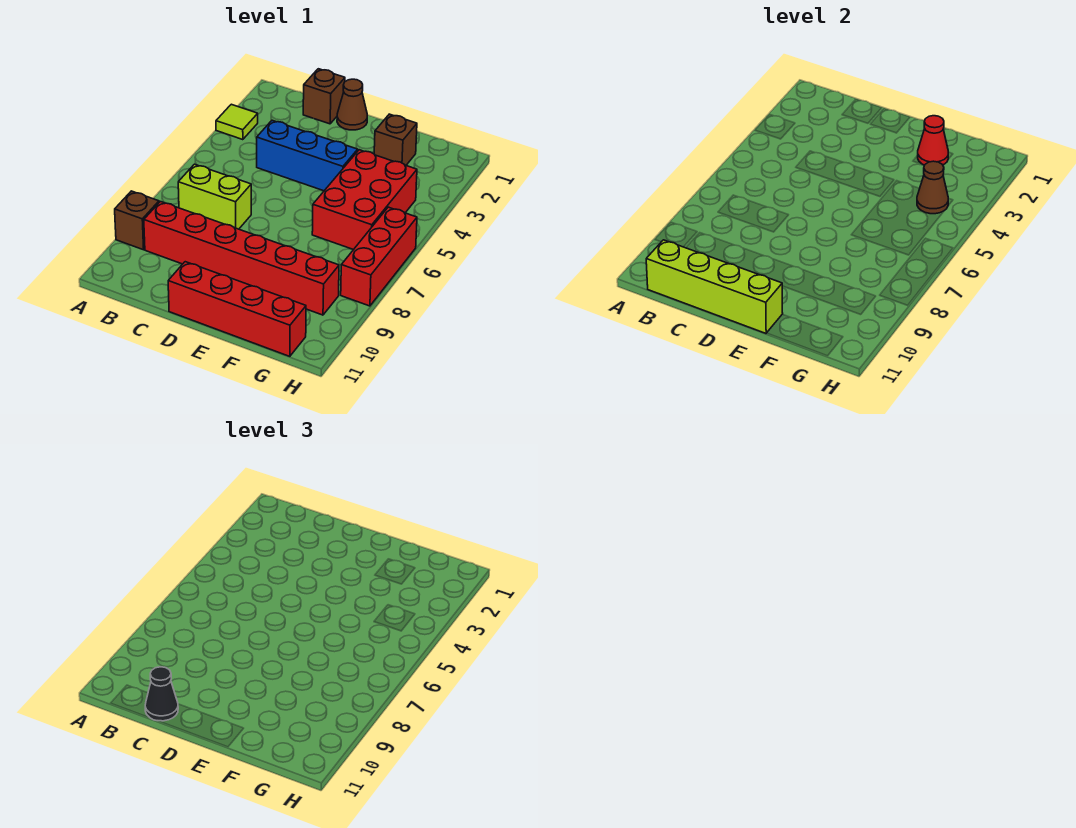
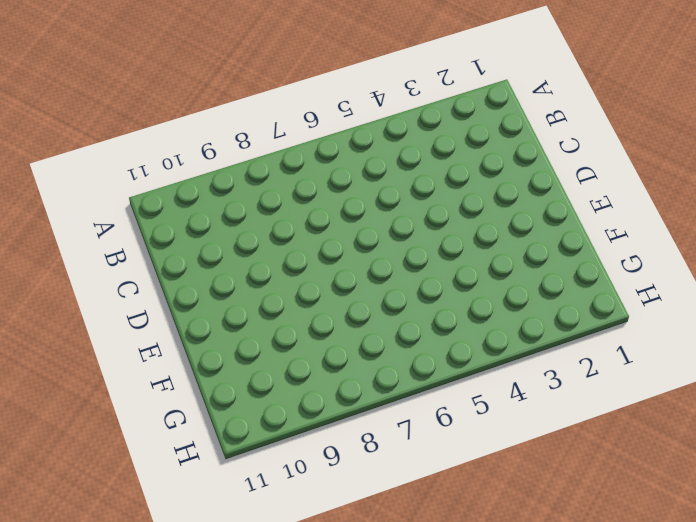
none -> lime tile A3 level 1
none -> brown brick A9 level 1
none -> lime brick B7:C7 level 1

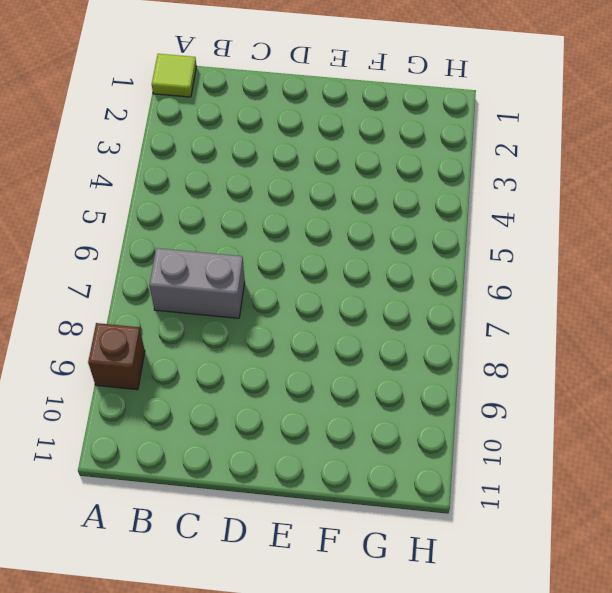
lime tile A1 level 1 -> lime tile A3 level 1
grey brick B7:C7 level 1 -> lime brick B7:C7 level 1
none -> red brick B9:G9 level 1
none -> brown brick C1 level 1
none -> blue brick C4:E4 level 1

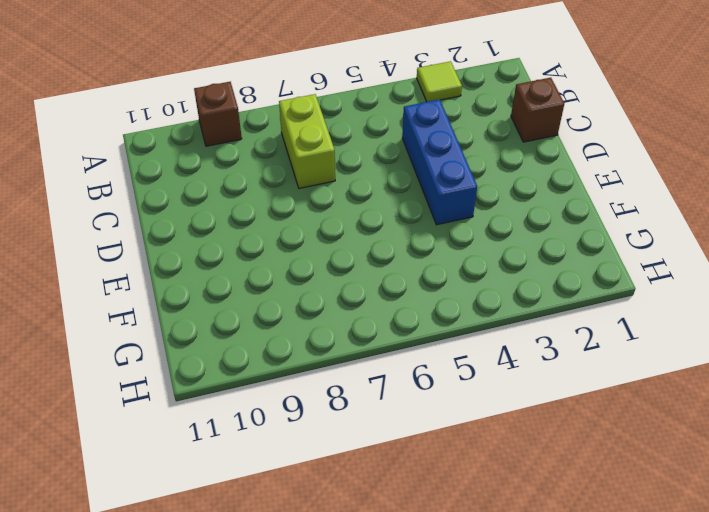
none -> red brick B9:G9 level 1
none -> brown cone D1 level 1
none -> red brick D11:G11 level 1

